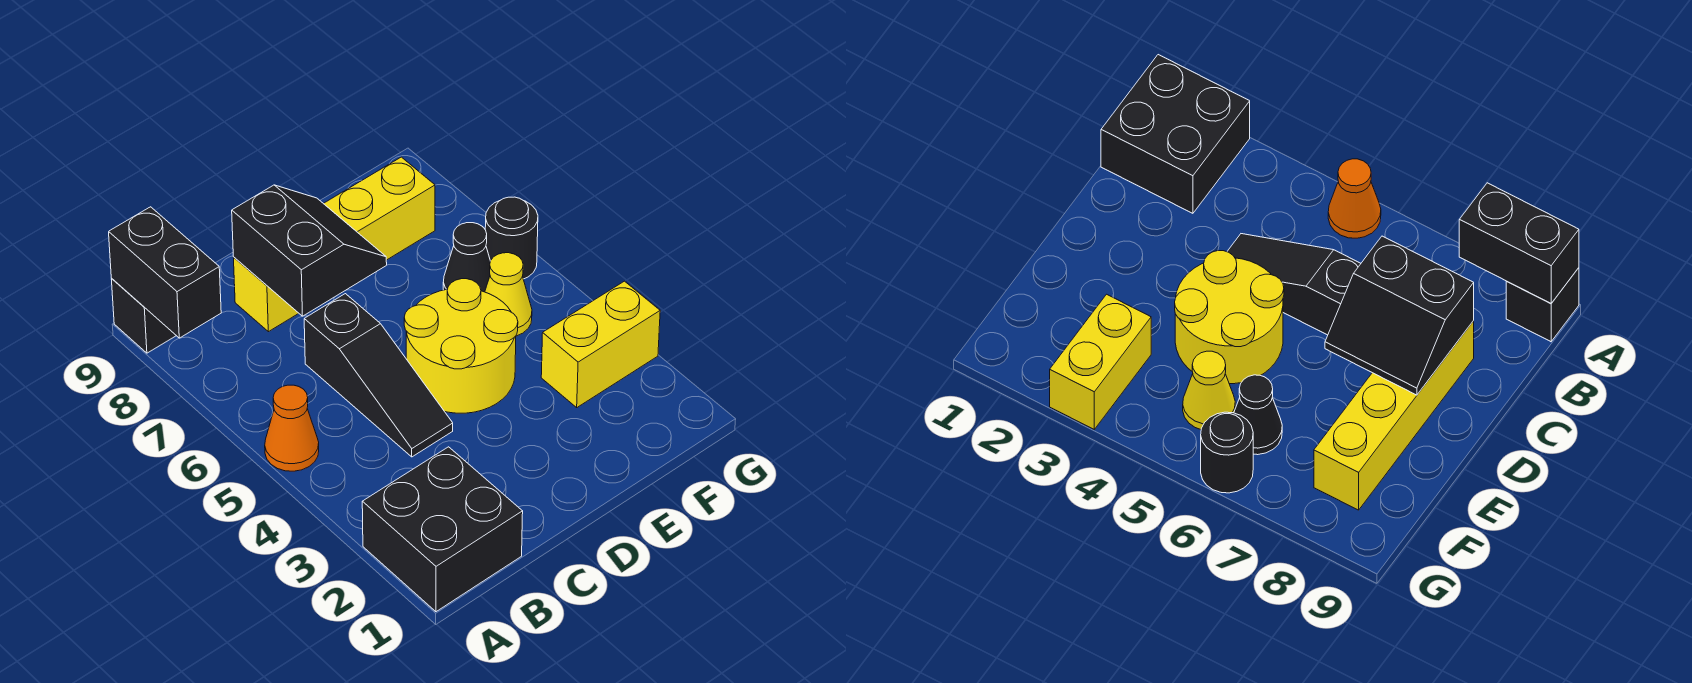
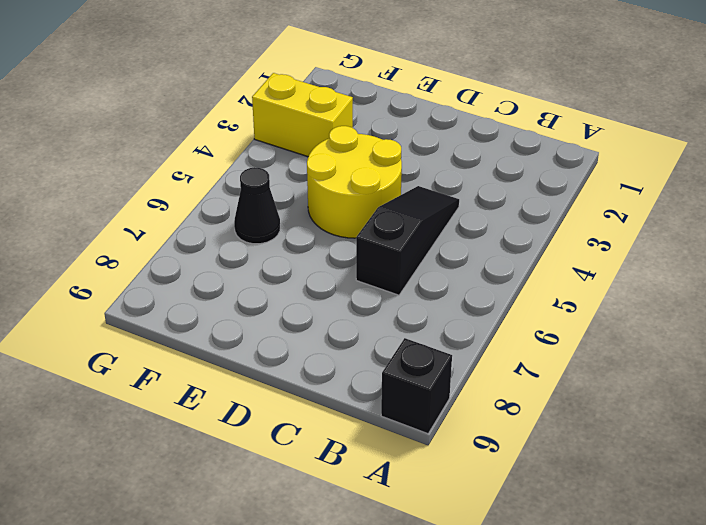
none -> black brick A1:B2 level 1
none -> orange cone A5 level 1
none -> yellow brick C8:F8 level 1

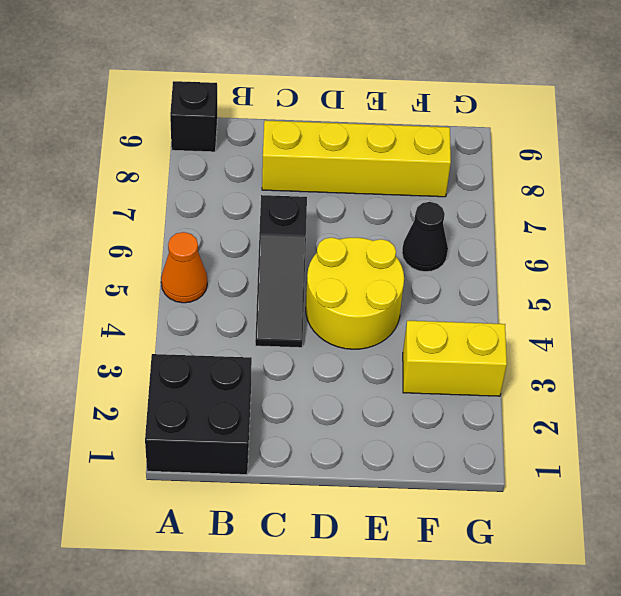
none -> yellow cone F5 level 1
none -> black round brick G6 level 1
none -> black brick A8:A9 level 2

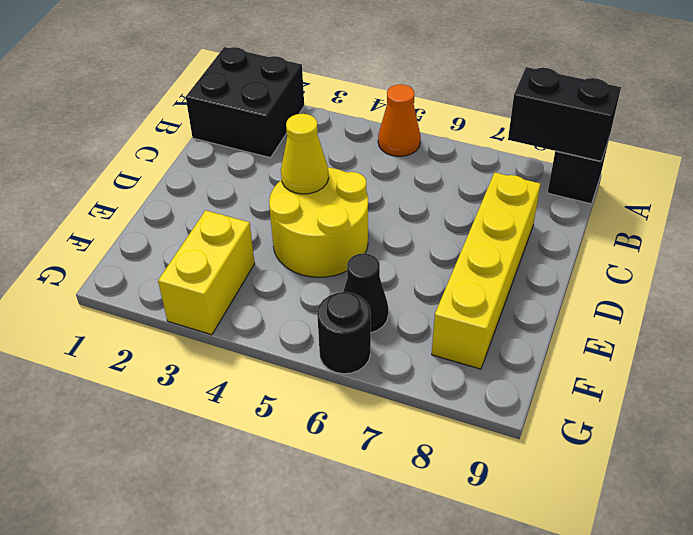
yellow cone D4 level 2 -> yellow cone F5 level 1
none -> black slope C4:C6 level 1 top 6
none -> black slope C7:D8 level 2 top C

